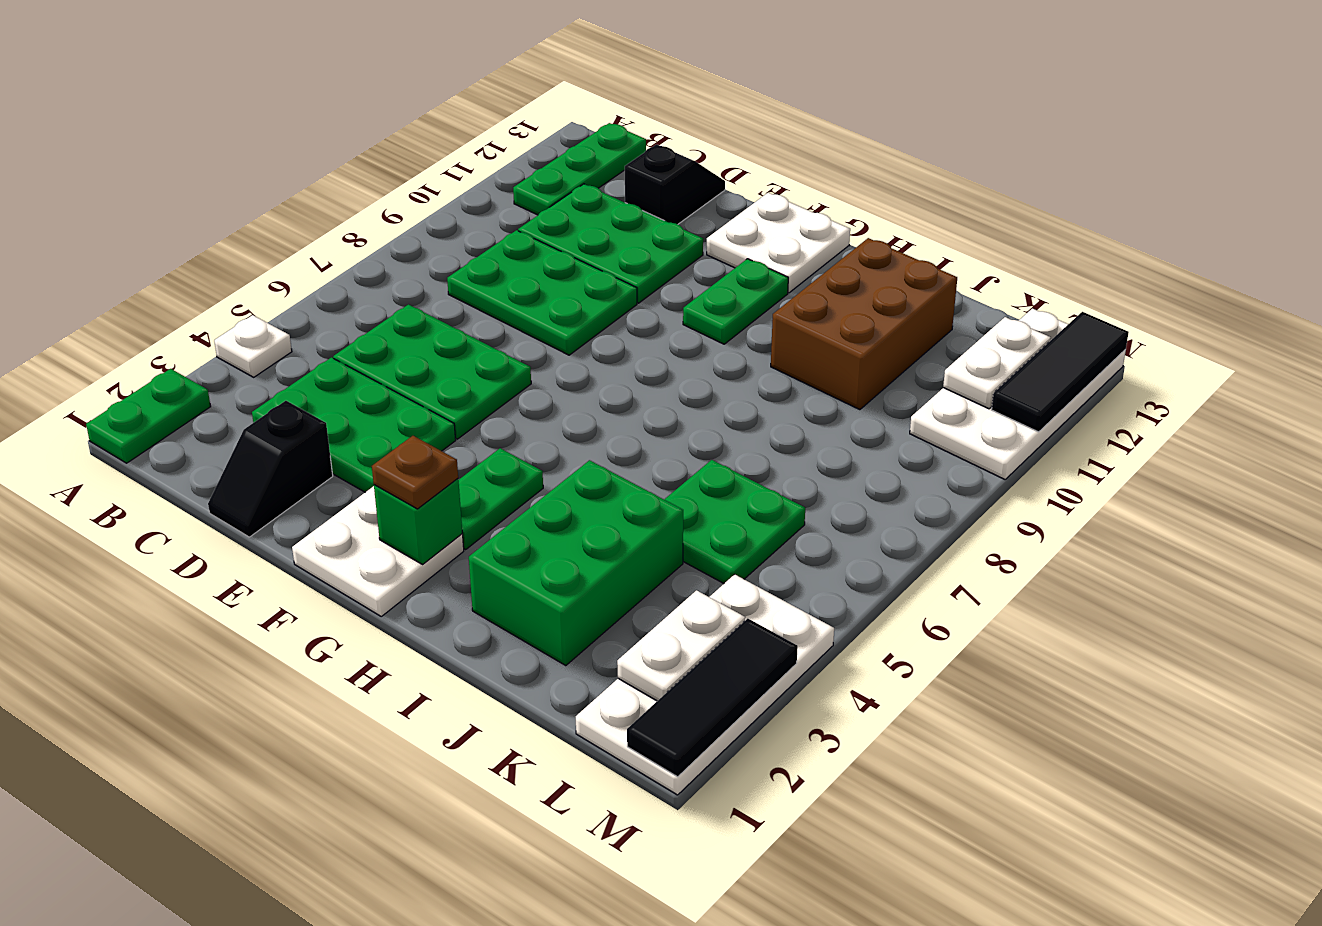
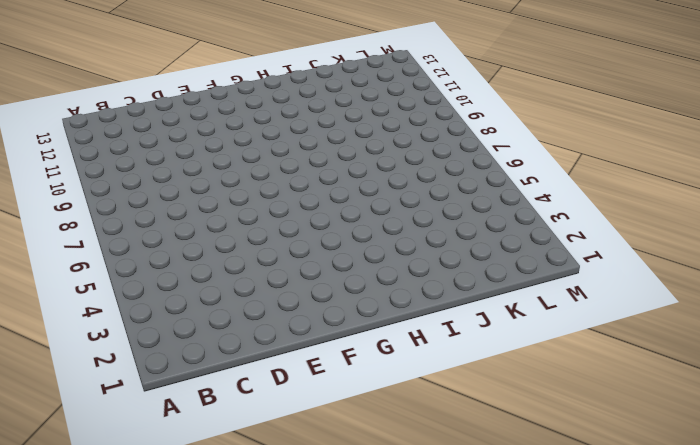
none -> green plate A1:A2 level 1
none -> white plate A4 level 1
none -> green plate B11:B13 level 1

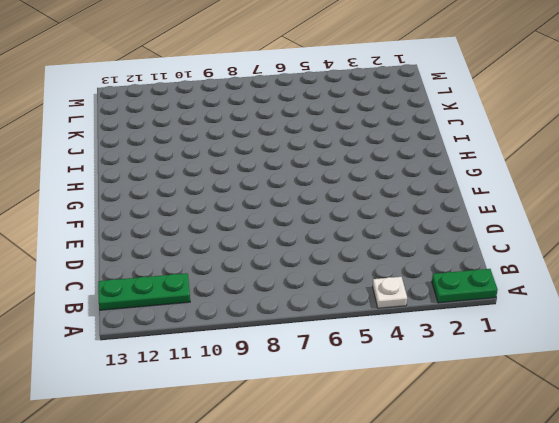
none -> green plate C3:E4 level 1
none -> green plate C5:E6 level 1
none -> green plate C8:E9 level 1

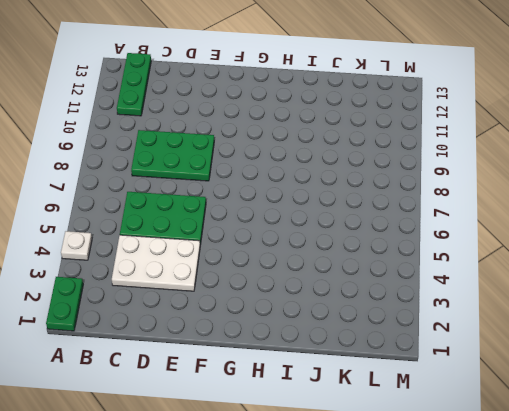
white plate C3:E4 level 1 -> green plate C3:E4 level 1
none -> green plate C10:E11 level 1
none -> black slope D1:D2 level 1 top 2
none -> black slope D12:D13 level 1 top 12

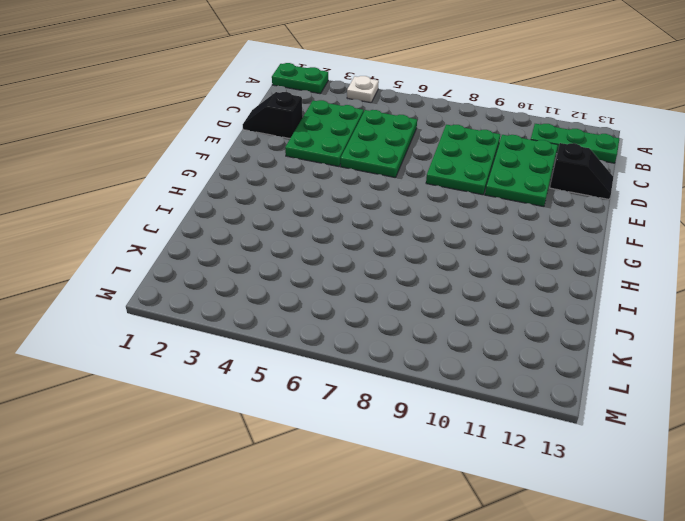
none -> white plate F1:G2 level 1
none -> white plate F12:G13 level 1
none -> green plate G3:G4 level 1

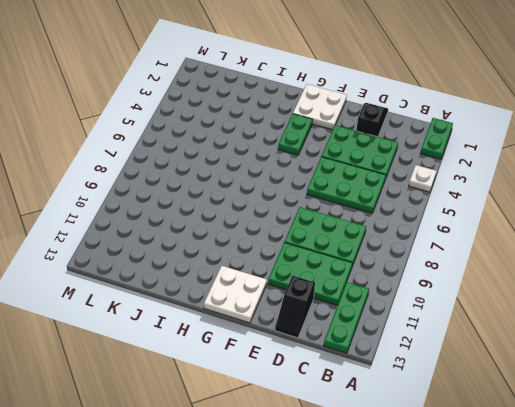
none -> green plate G10:G11 level 1
none -> green brick I2:J4 level 1
none -> brown brick I10:J12 level 1

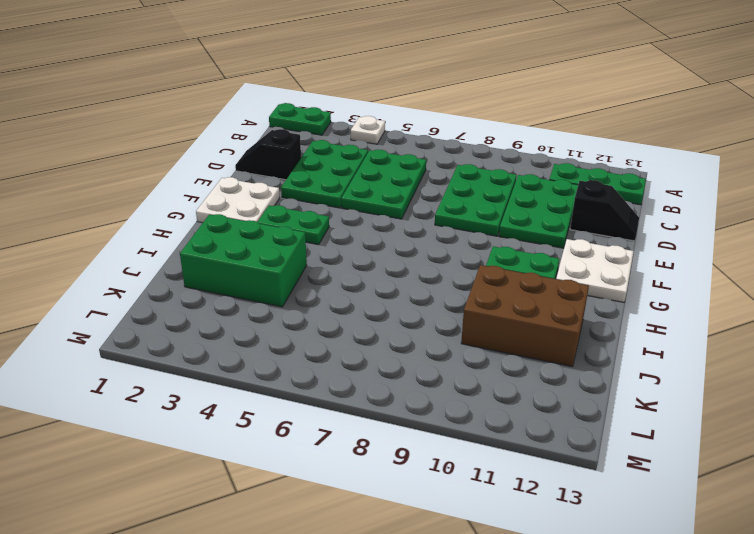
none -> green plate J5:K6 level 1
none -> white plate L1:M4 level 1
none -> white plate L10:M13 level 1

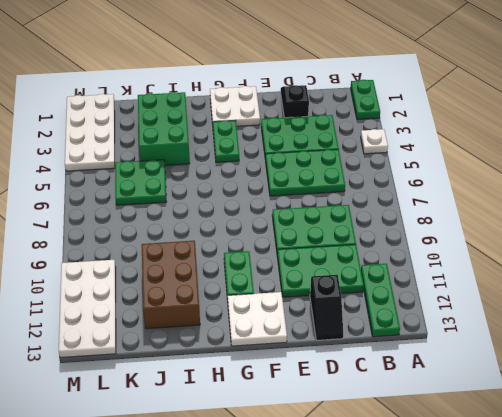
none -> green brick G2 level 2
none -> white plate L2:L3 level 2
none -> white plate L11:L12 level 2

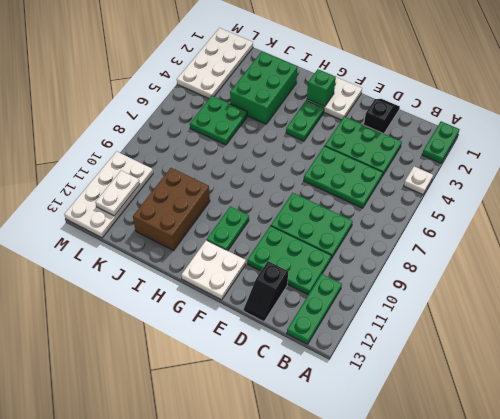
none -> white plate L2:L3 level 2
none -> black tile M1:M3 level 2
none -> black tile M11:M13 level 2

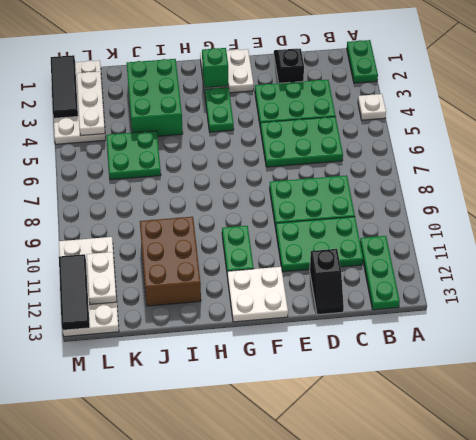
white plate L2:L4 level 2 -> white plate L2:L3 level 2
none -> brown plate G2 level 3

